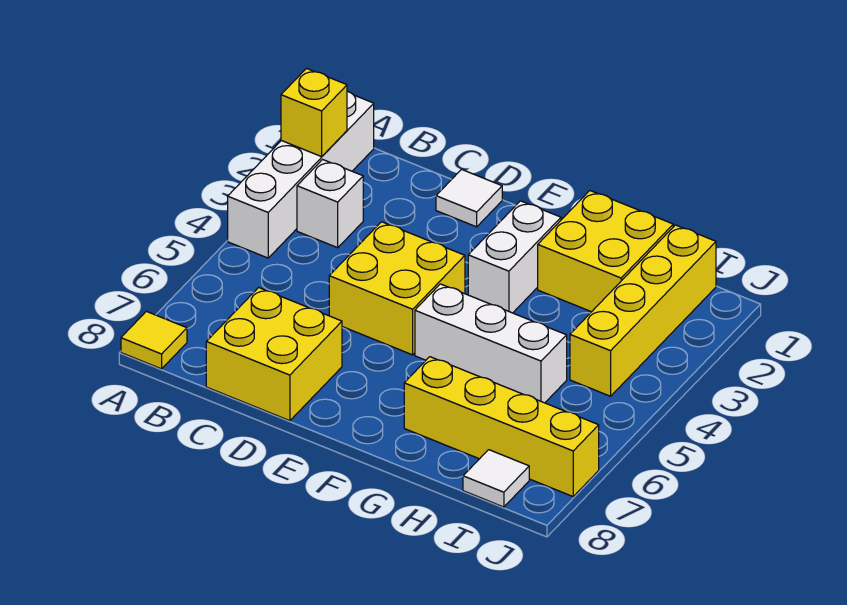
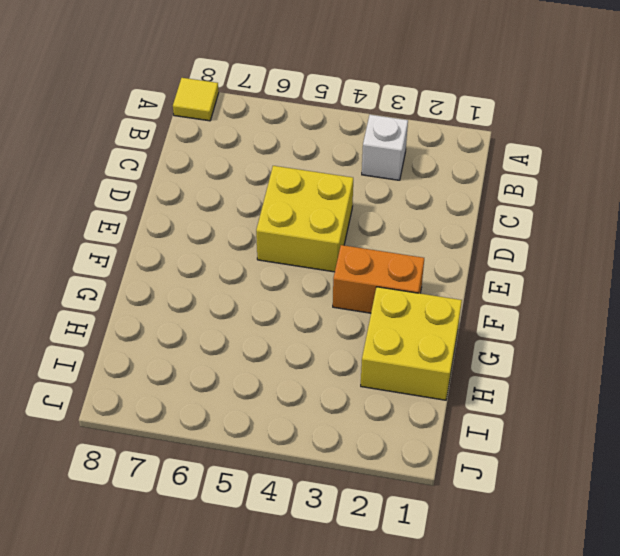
orange brick F2:F3 level 1 -> white brick F2:F3 level 1
none -> white brick A1:A4 level 1
none -> yellow brick C7:D8 level 1
none -> white tile D1 level 1

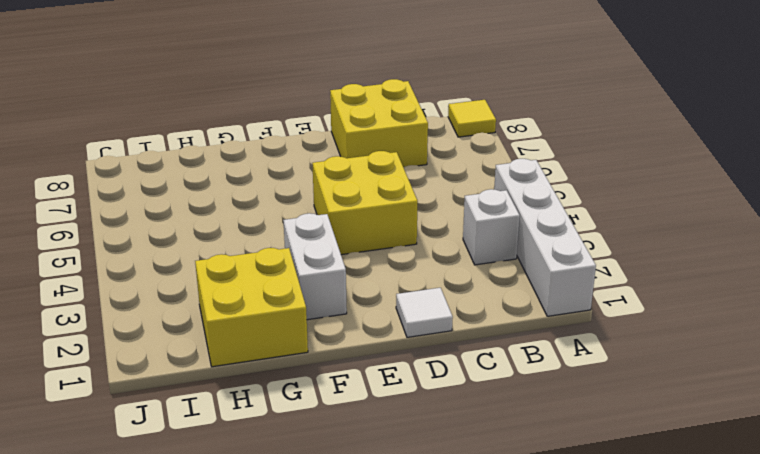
none -> white brick F5:H5 level 1
none -> yellow brick G7:J7 level 1
none -> yellow brick I1:I4 level 1

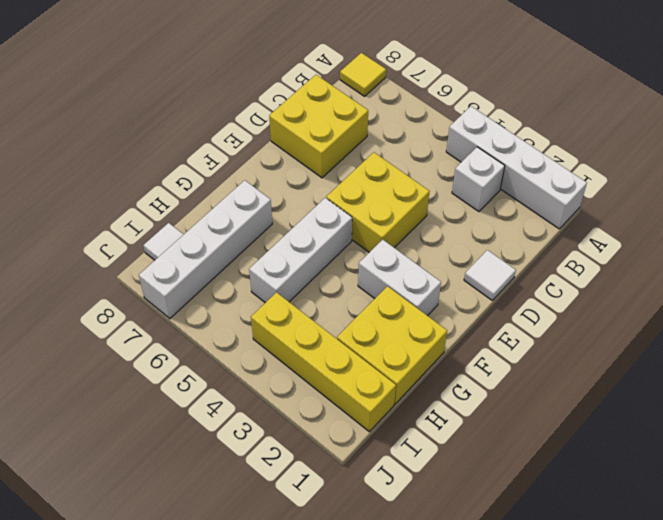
white brick G7:J7 level 1 -> yellow brick G7:J7 level 1
none -> yellow brick A2 level 2

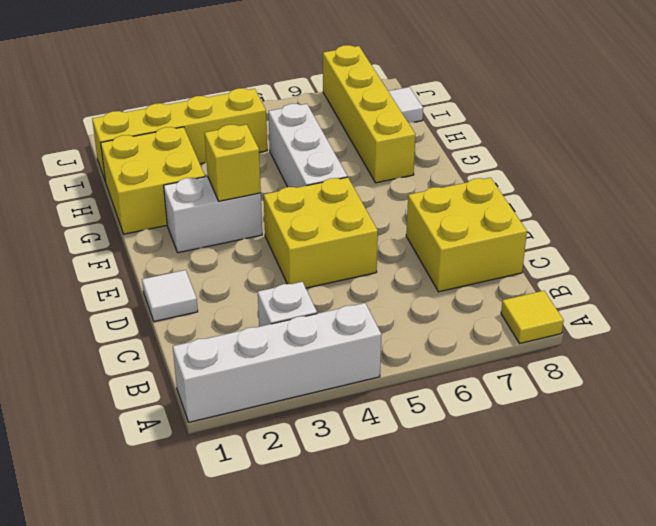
yellow brick F3 level 2 -> yellow brick A2 level 2

